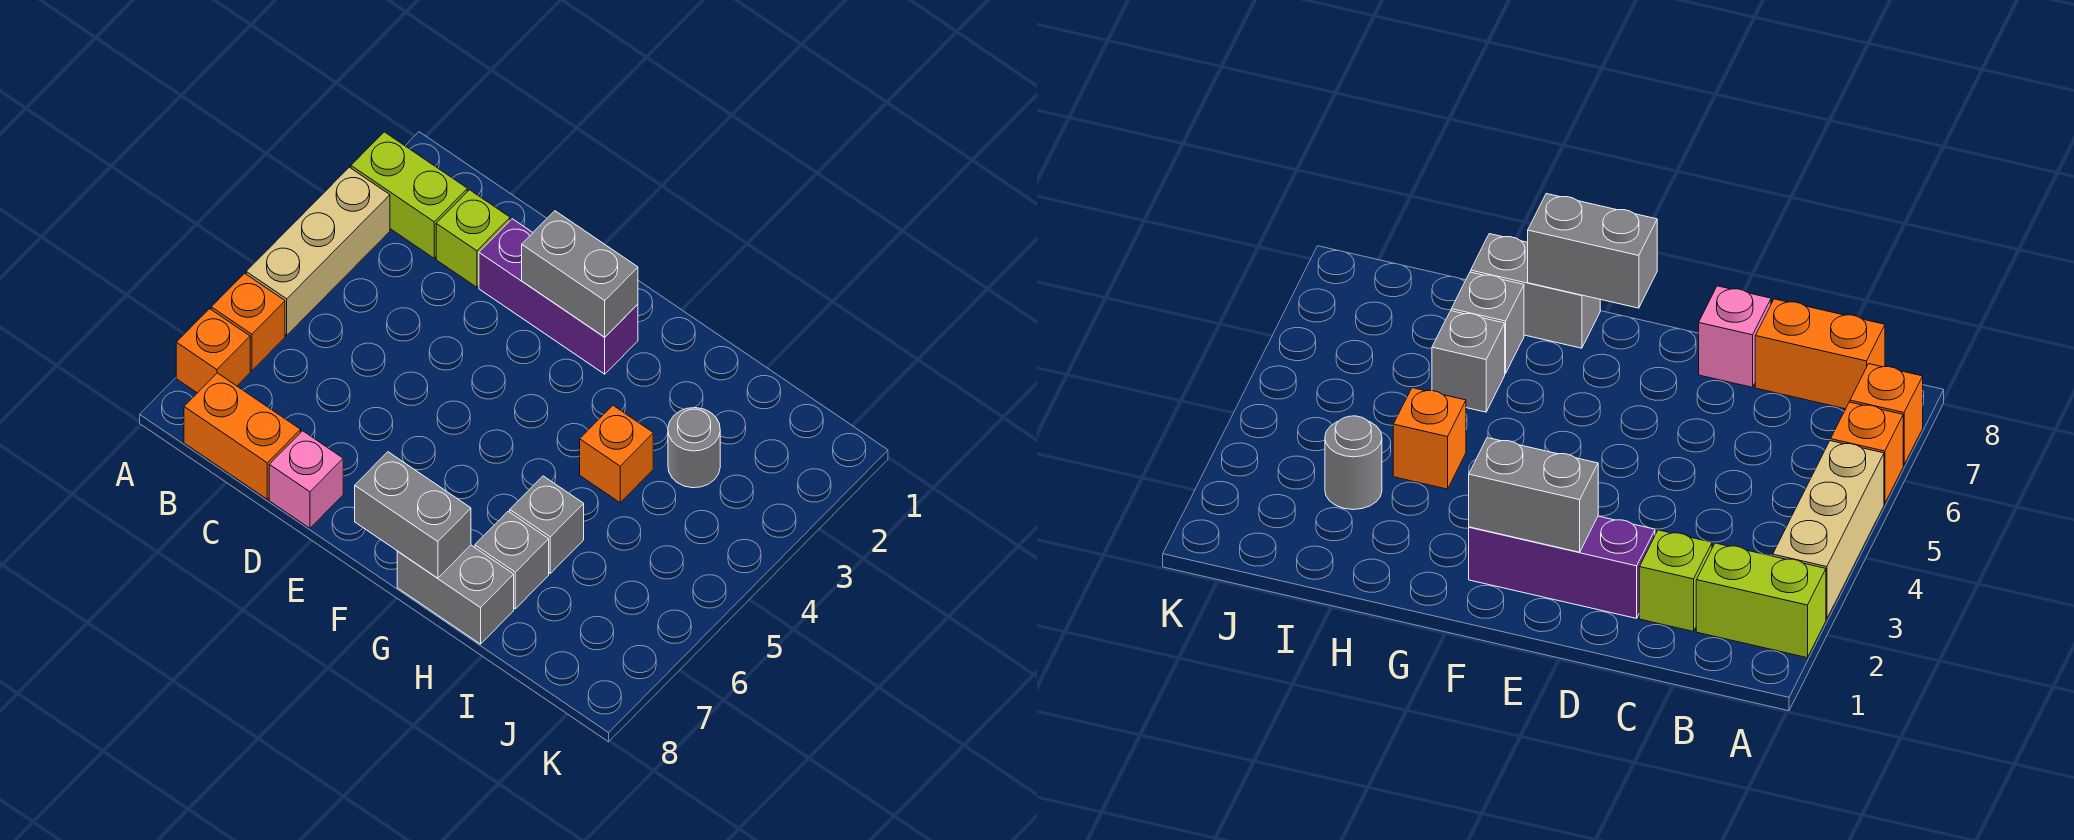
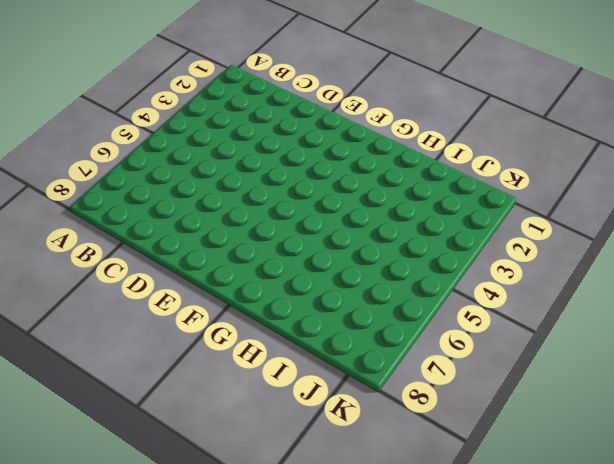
none -> lime brick A2:B2 level 1
none -> tan brick A3:A5 level 1
none -> orange brick A6 level 1

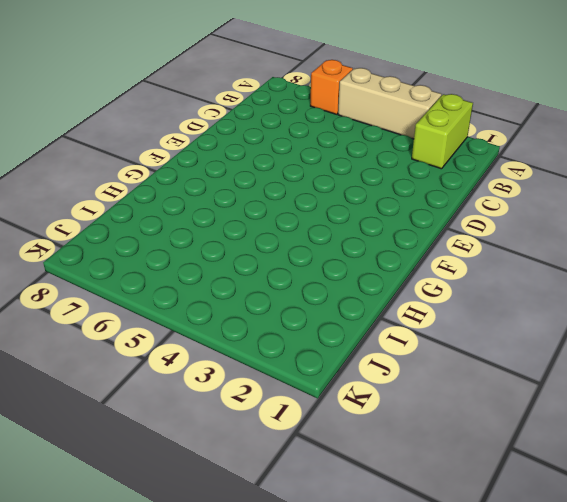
none -> orange brick A7 level 1
none -> orange brick B8:C8 level 1
none -> lime brick C2 level 1

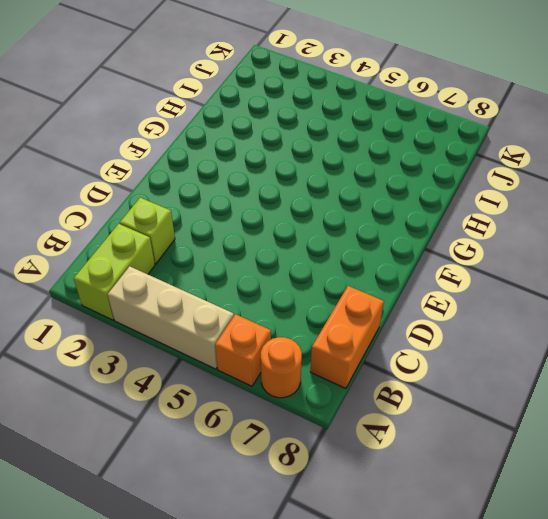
orange round brick A7 level 1 -> orange brick A7 level 1
none -> purple brick D2:F2 level 1
none -> pink brick D8 level 1
none -> grey brick G8:H8 level 1

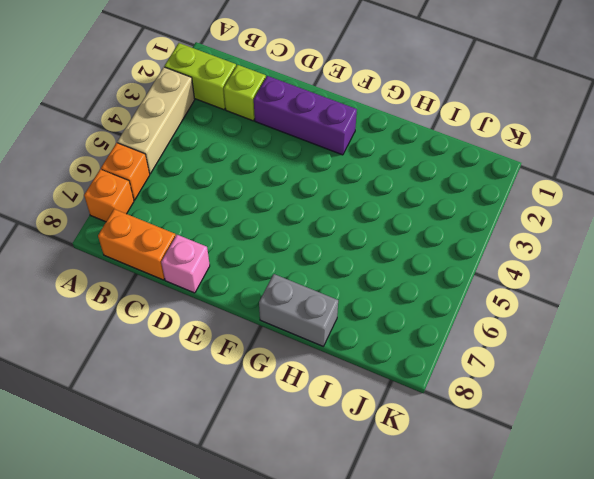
none -> orange brick H4 level 1
none -> grey brick H6 level 1
none -> grey brick H7 level 1

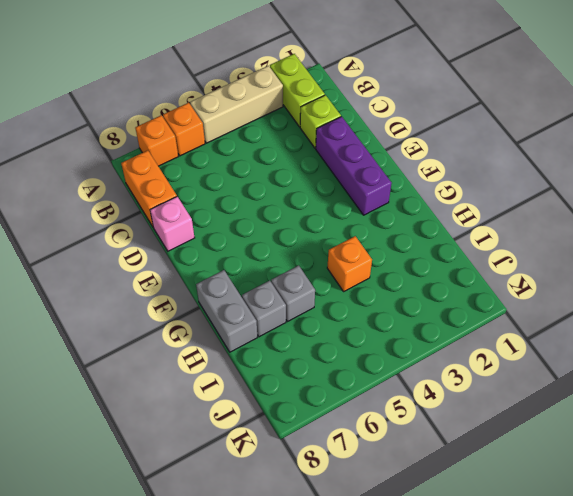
none -> grey round brick I3 level 1
none -> grey brick E2:F2 level 2
none -> grey brick F8:G8 level 2

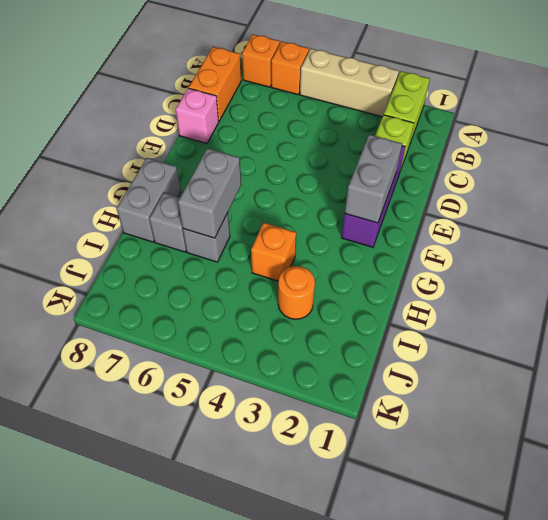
grey brick G6:H6 level 2 -> grey brick F8:G8 level 2
orange round brick I3 level 1 -> grey round brick I3 level 1

